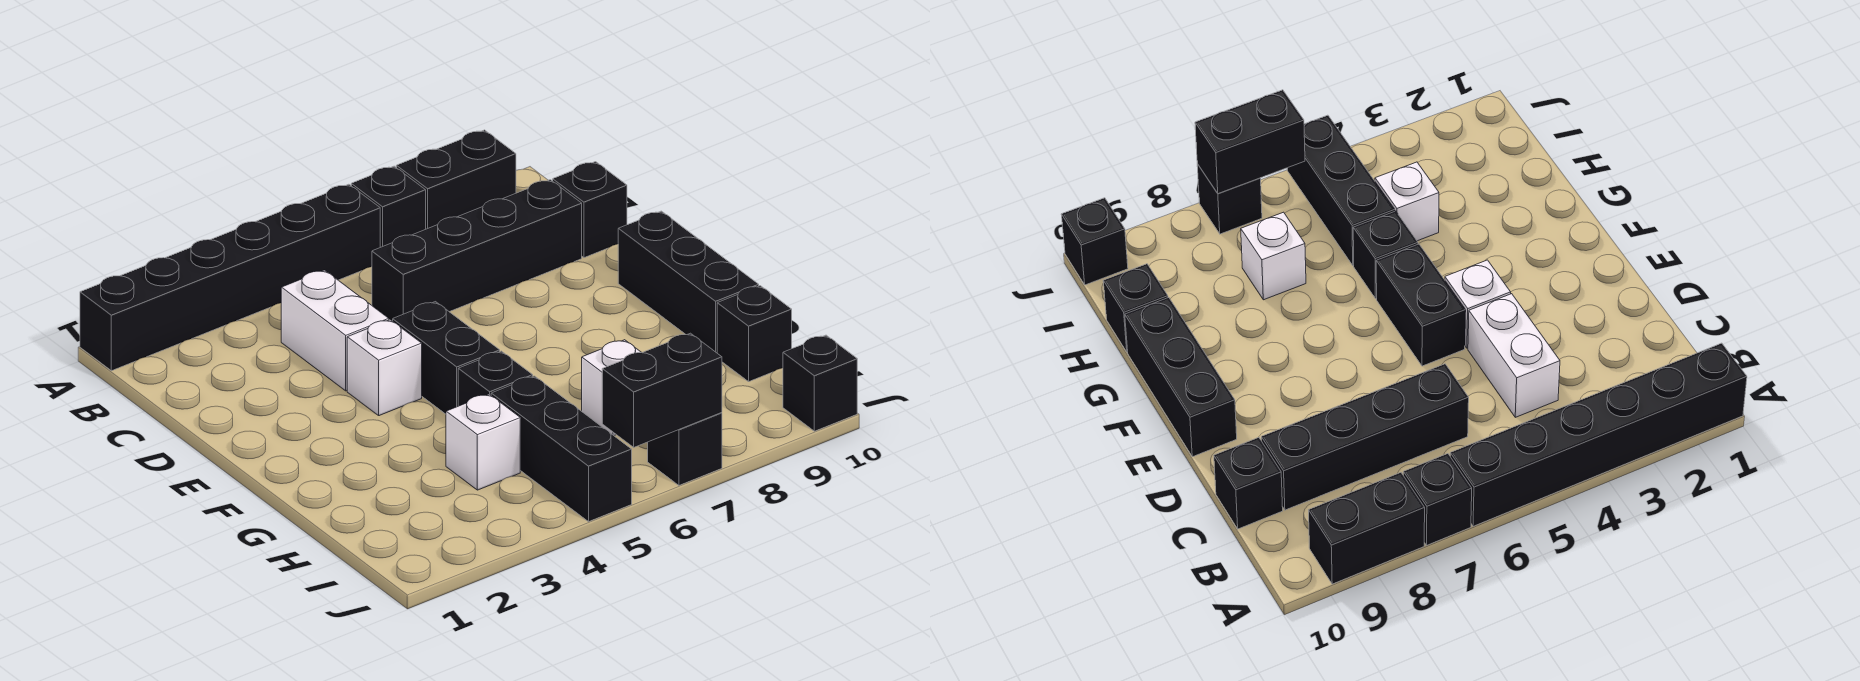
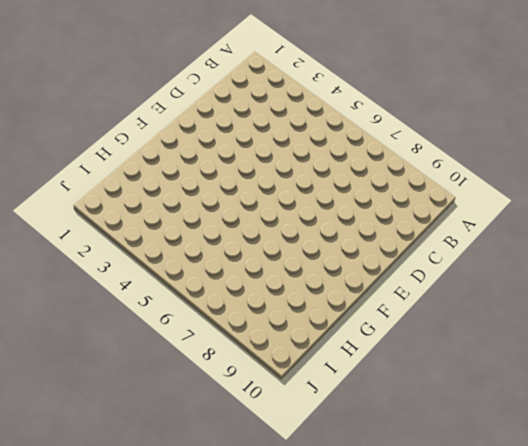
none -> black brick A1:A6 level 1
none -> black brick A7 level 1
none -> black brick A8:A9 level 1

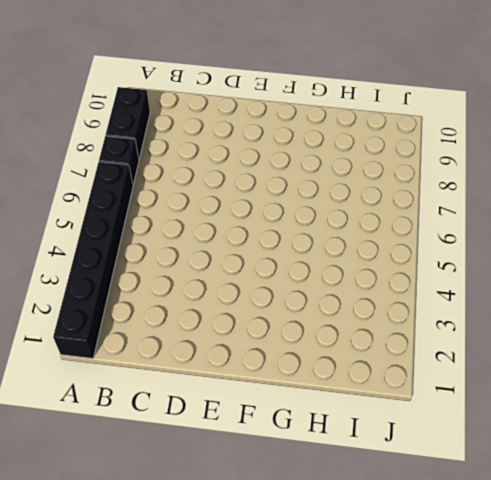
none -> white brick C4:D4 level 1
none -> black brick C6:C9 level 1
none -> black brick C10 level 1

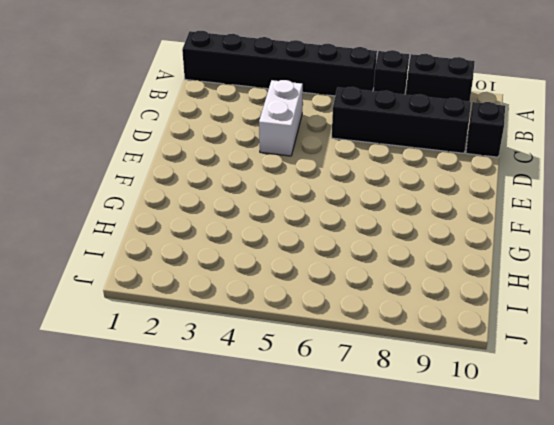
none -> white brick E4 level 1
none -> black brick E5:F5 level 1
none -> black brick E10:G10 level 1

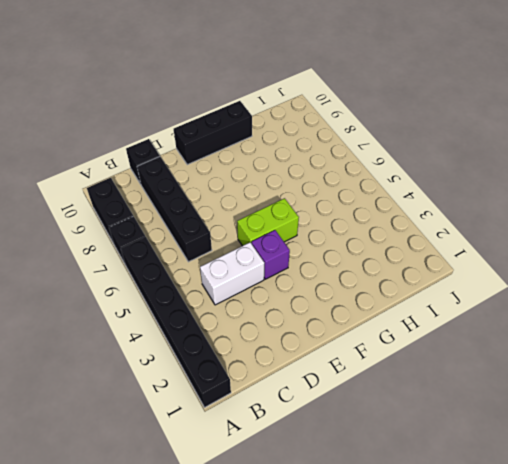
purple brick E4 level 1 -> white brick E4 level 1
lime brick E5:F5 level 1 -> black brick E5:F5 level 1
none -> black brick G5 level 1
none -> white brick H4 level 1
none -> black brick H5:J5 level 1

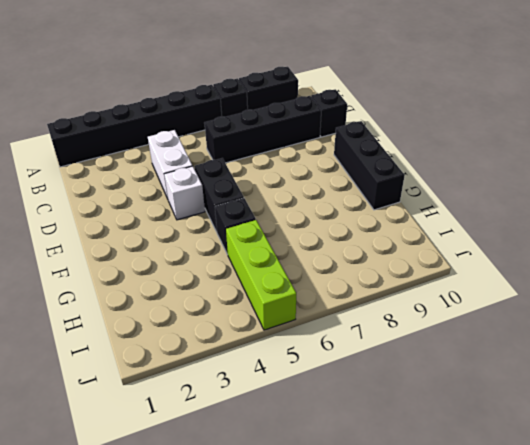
lime brick H5:J5 level 1 -> black brick H5:J5 level 1
none -> white brick H4 level 1
none -> white brick H7 level 1
none -> black brick H10 level 1

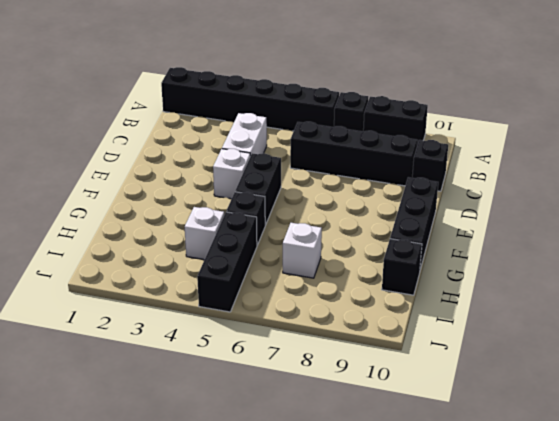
none -> black brick J7 level 1
none -> black brick J10 level 1
none -> black brick J6:J7 level 2

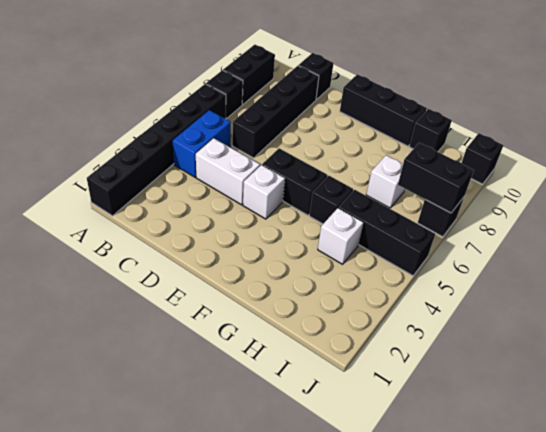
blue brick B4:B5 level 1 -> none
black brick I7:J7 level 2 -> black brick J6:J7 level 2

